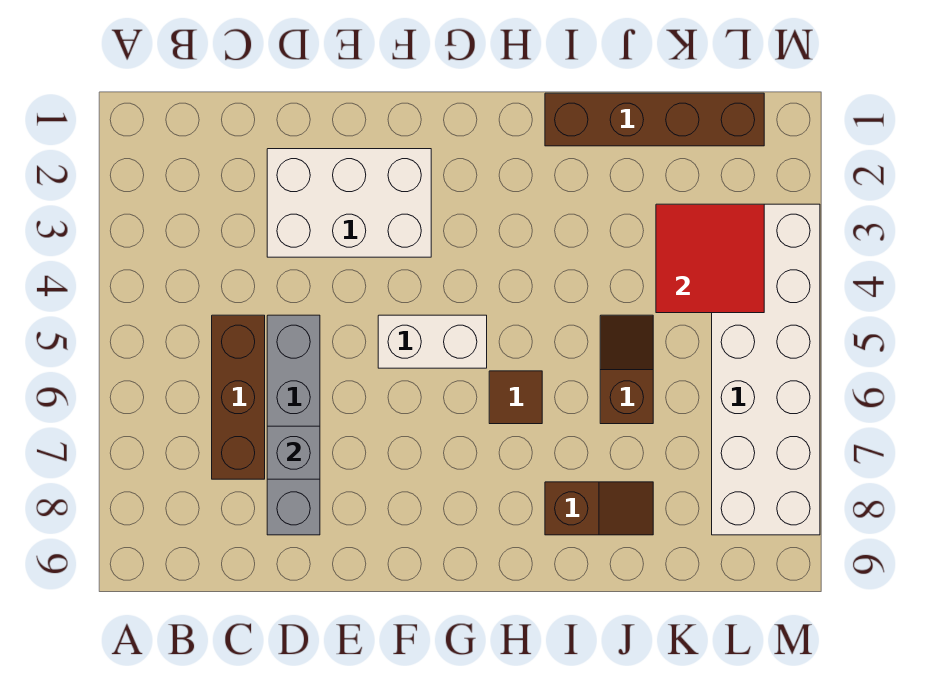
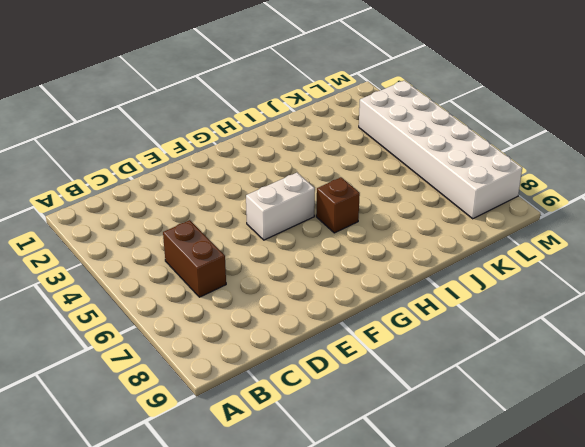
brown brick C5:C6 level 1 -> brown brick C5:C7 level 1
brown brick H6 level 1 -> brown tile H6 level 1
none -> white brick D2:F3 level 1
none -> grey brick D5:D8 level 1

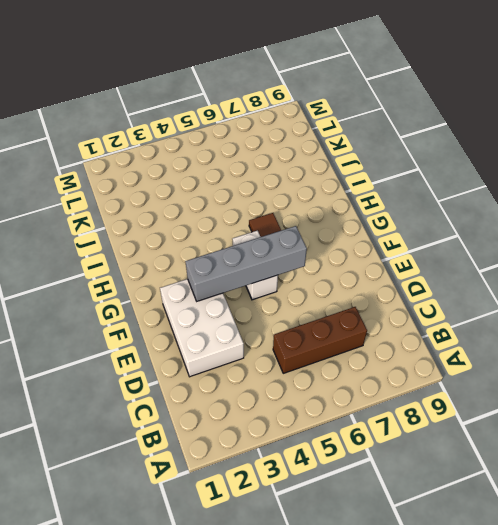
grey brick F3:F6 level 2 -> grey brick D5:D8 level 1
none -> brown brick I1:L1 level 1
none -> brown slope I8:J8 level 1 top I

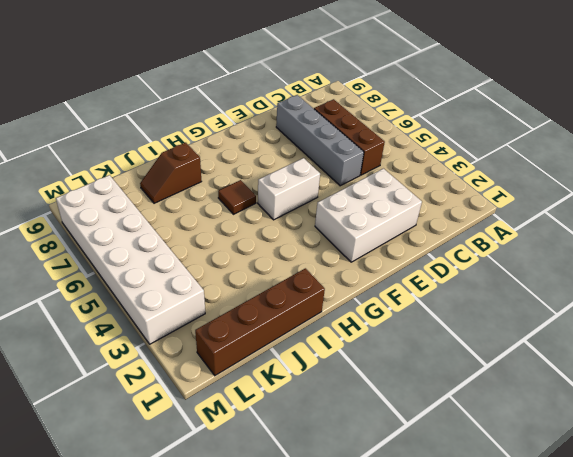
none -> brown slope J5:J6 level 1 top 6
none -> grey brick D7 level 2

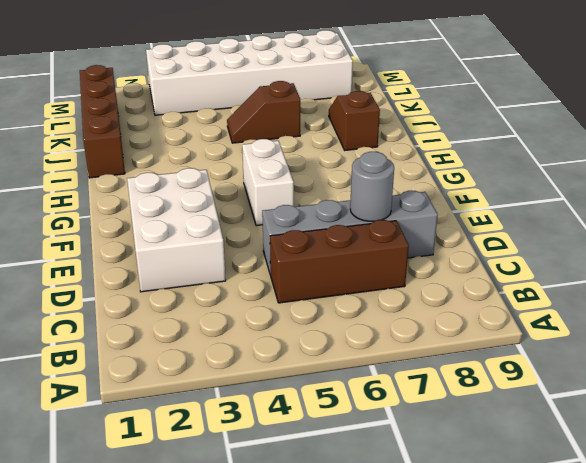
grey round brick D7 level 2 -> grey brick D7 level 2
none -> brown tile H6 level 1
none -> red tile K3:L4 level 2

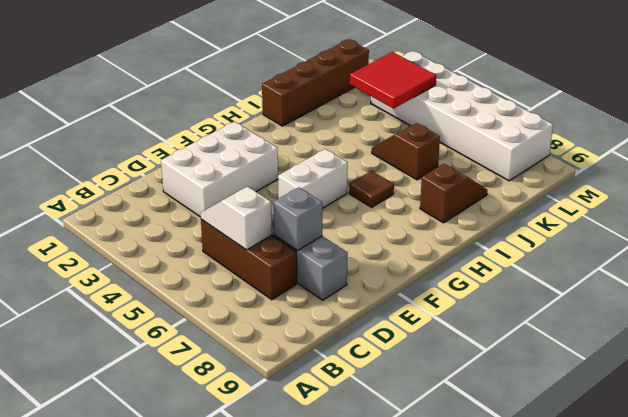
white slope C5:C6 level 2 top 6 -> none

